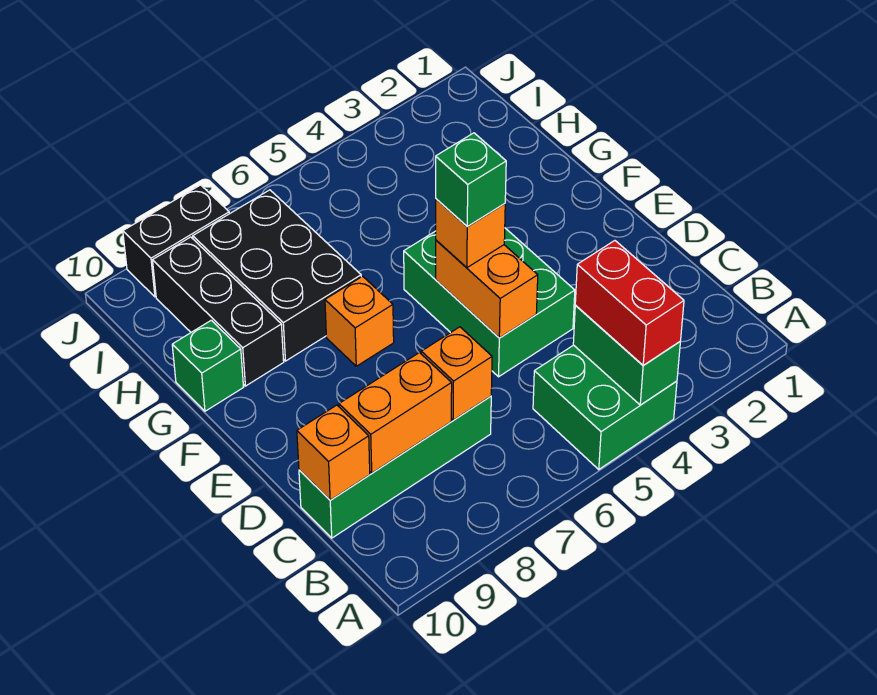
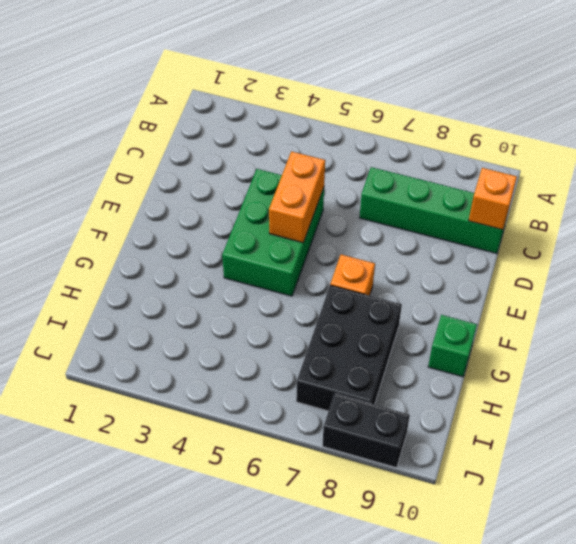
none -> green brick A4:B5 level 1
none -> black brick G9:I9 level 1
none -> green brick A4:B4 level 2

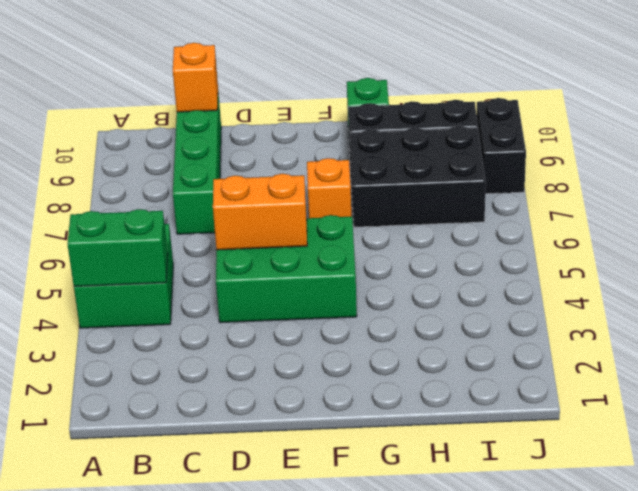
none -> orange brick C7 level 2
none -> orange brick C8:C9 level 2
none -> red brick A4:B4 level 3

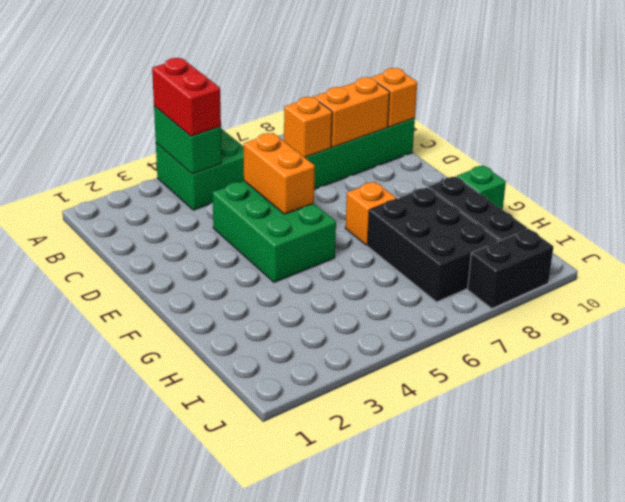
none -> orange brick E5 level 3
none -> green brick E5 level 4

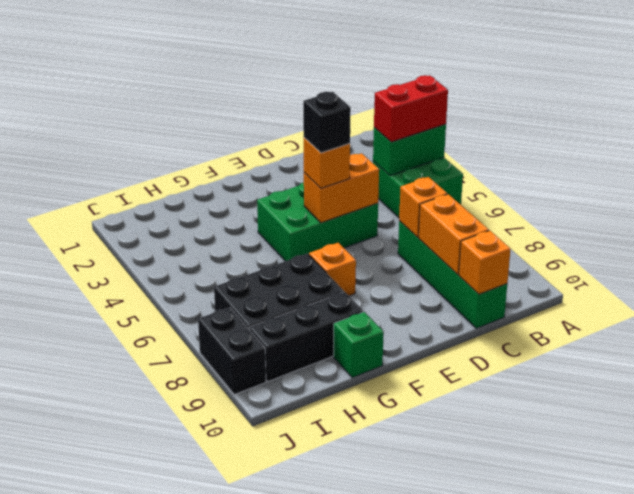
black brick E5 level 4 -> green brick E5 level 4

